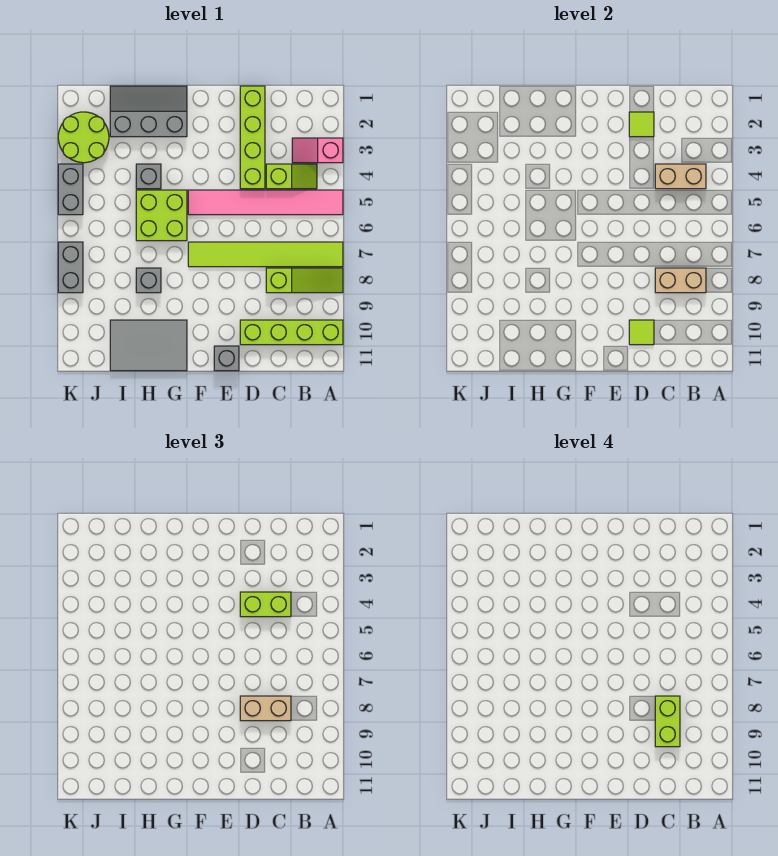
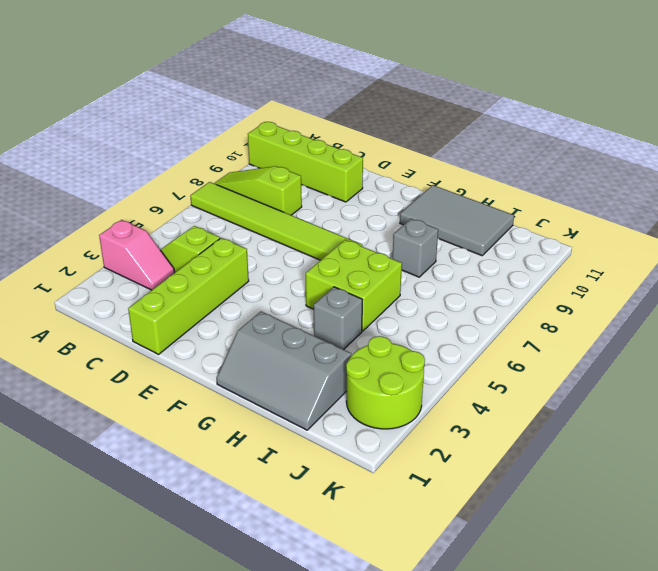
none -> pink tile A5:F5 level 1
none -> grey brick E11 level 1
none -> grey brick K4:K5 level 1

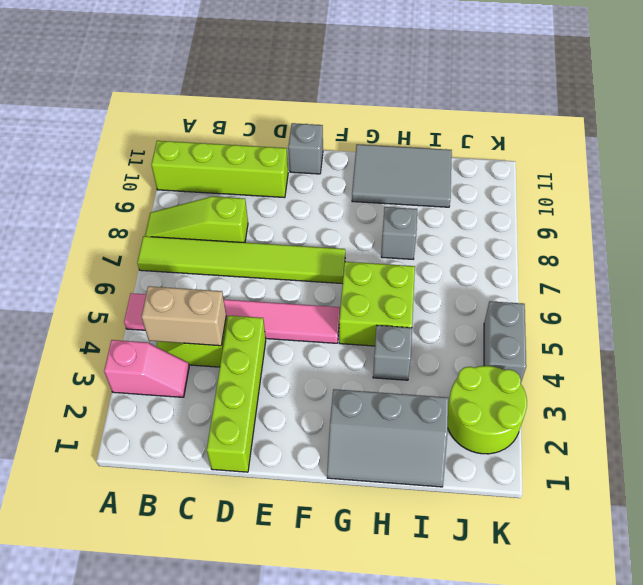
none -> grey brick K7:K8 level 1
none -> tan brick B8:C8 level 2
none -> lime tile D2 level 2

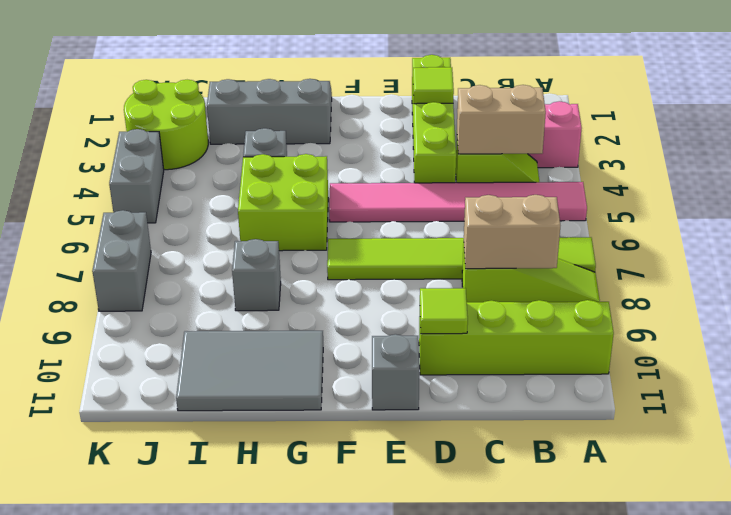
none -> lime brick C4:D4 level 3
none -> tan brick C8:D8 level 3
none -> lime brick C8:C9 level 4

